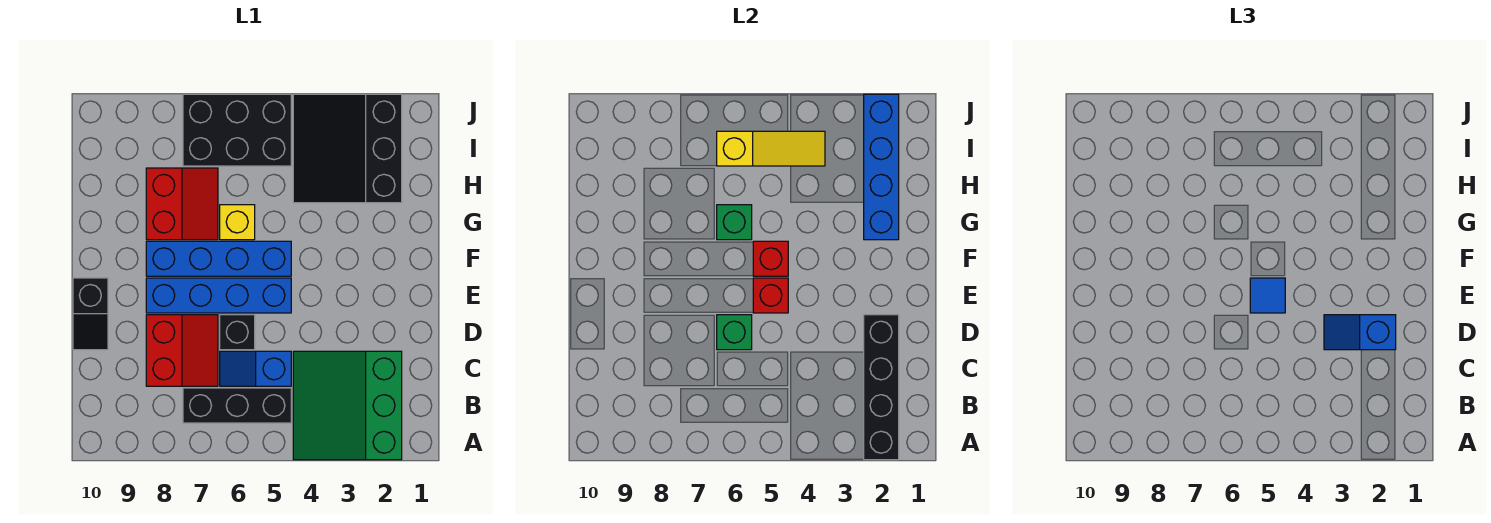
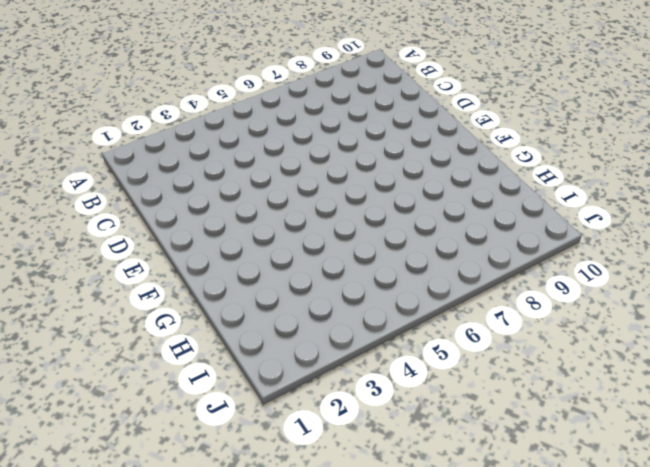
none -> green slope A2:C4 level 1 top 2
none -> black brick B5:B7 level 1
none -> blue slope C5:C6 level 1 top 5

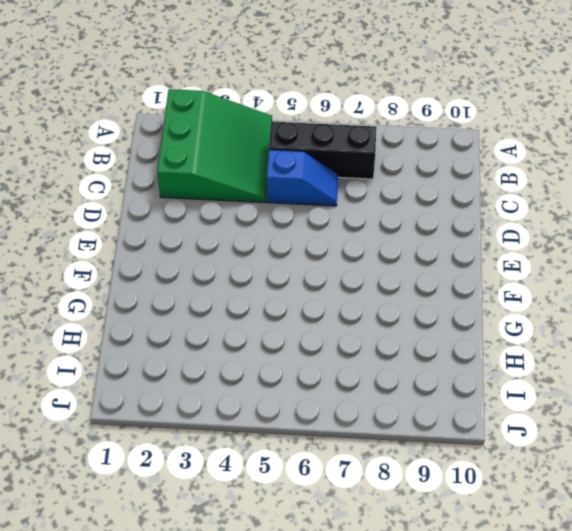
none -> red slope C7:D8 level 1 top 8
none -> black brick D6 level 1
none -> black slope D10:E10 level 1 top E

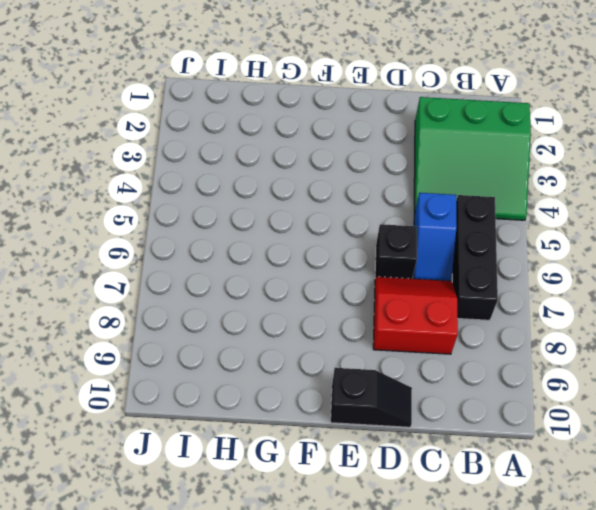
none -> blue brick E5:E8 level 1
none -> blue brick F5:F8 level 1
none -> yellow brick G6 level 1

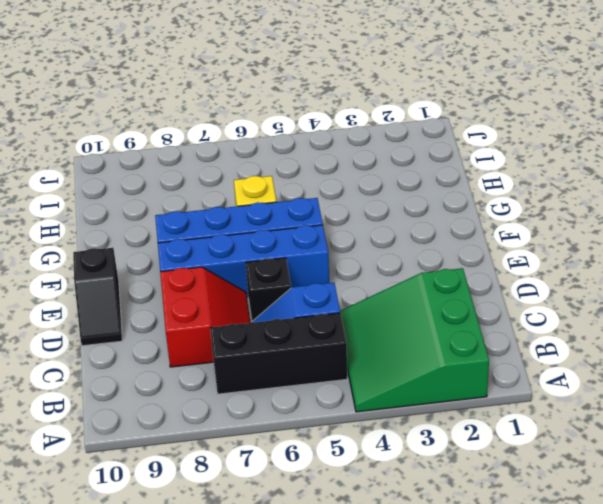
none -> red slope G7:H8 level 1 top 8
none -> black slope H2:J4 level 1 top 2
none -> black brick I5:J7 level 1

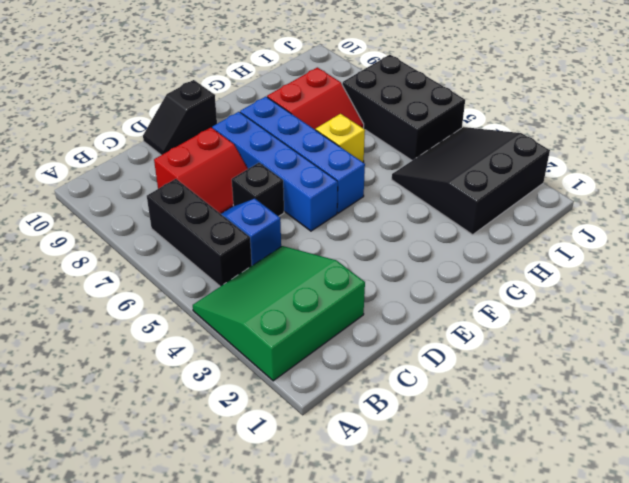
none -> black brick A2:D2 level 2
none -> green brick D6 level 2
none -> red brick E5 level 2

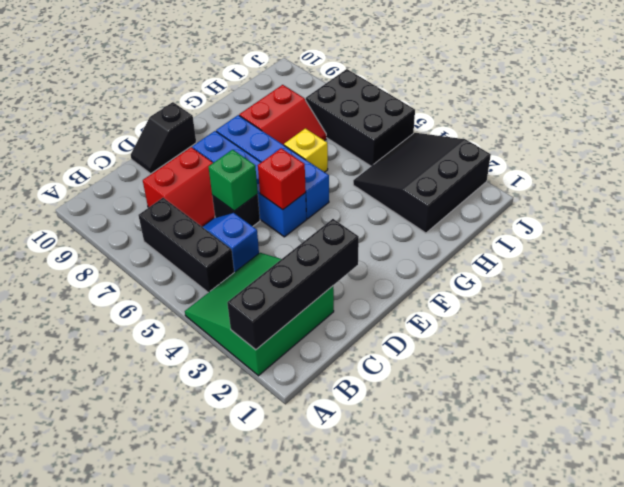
none -> red brick F5 level 2
none -> blue brick G2:J2 level 2
none -> green brick G6 level 2

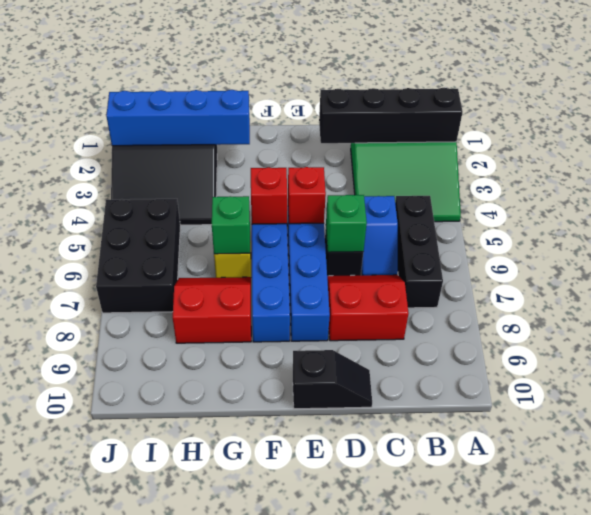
none -> yellow slope I4:I6 level 2 top 6
none -> blue slope D2:D3 level 3 top 2
none -> blue tile E5 level 3

